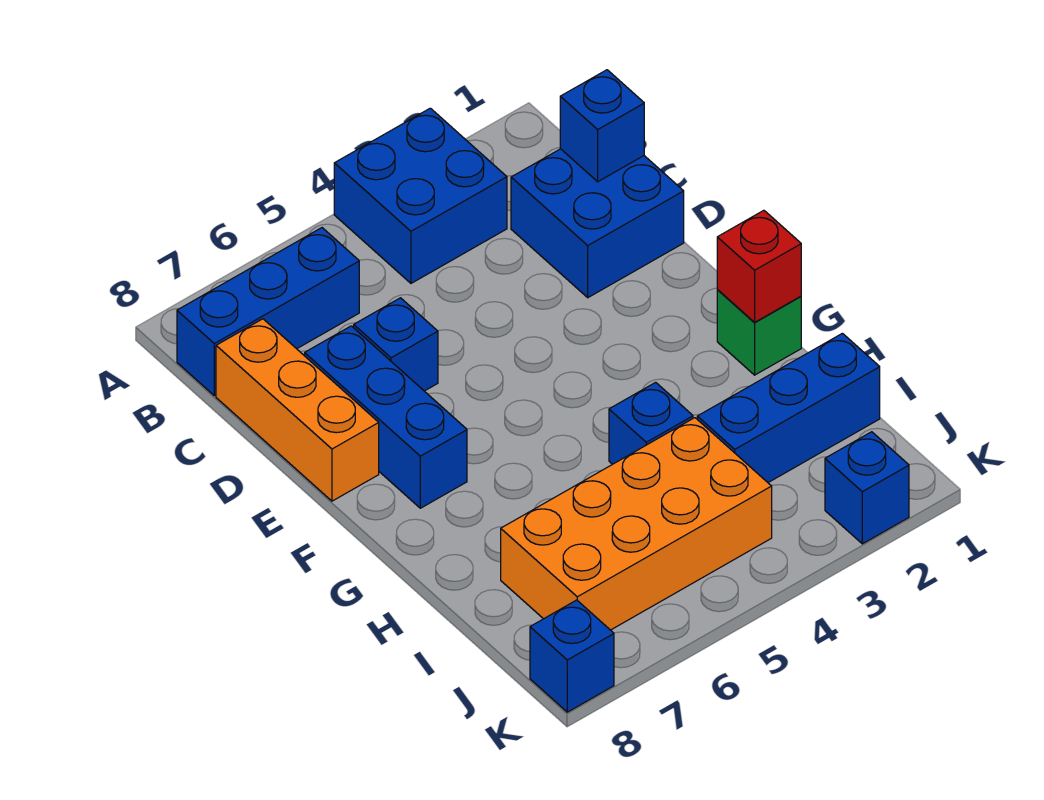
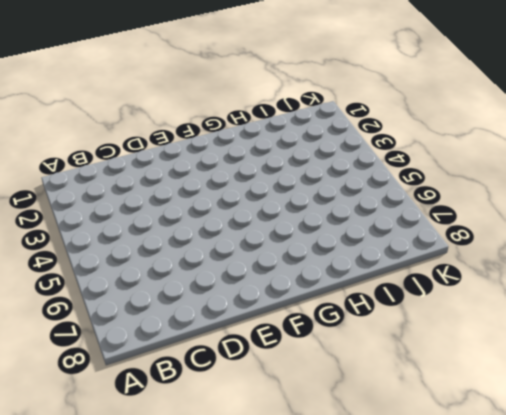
none -> blue brick A3:B4 level 1
none -> blue brick B6:B8 level 1
none -> blue brick C1:D2 level 1

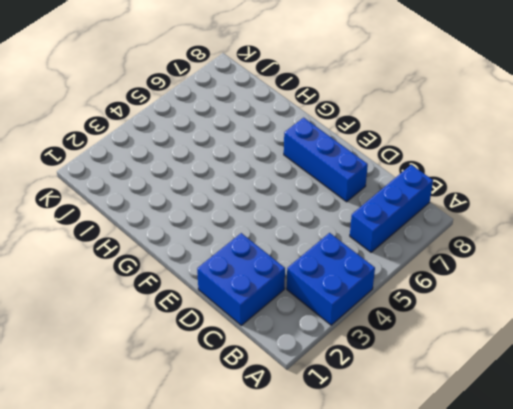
none -> orange brick C8:E8 level 1
none -> blue brick D6 level 1
none -> green brick G1 level 1

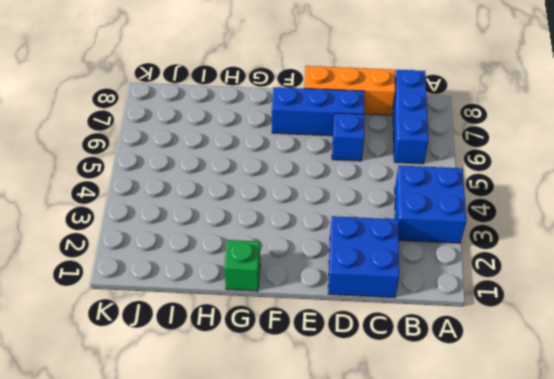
none -> blue brick H4 level 1
none -> blue brick I1:I3 level 1
none -> orange brick I4:J7 level 1

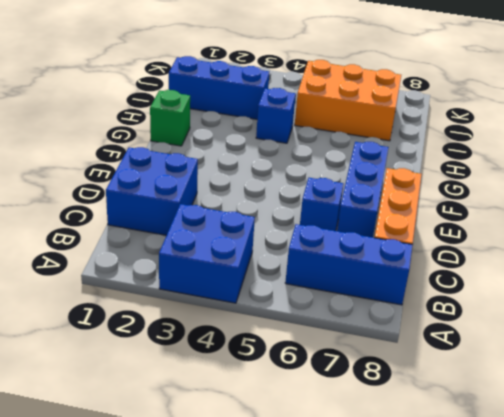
orange brick I5:J7 level 1 -> orange brick I4:J7 level 1
none -> blue brick K2 level 1
none -> blue brick K8 level 1
none -> blue brick C1 level 2

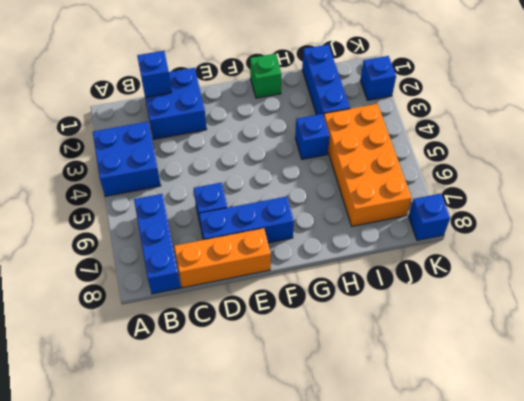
none -> red brick G1 level 2

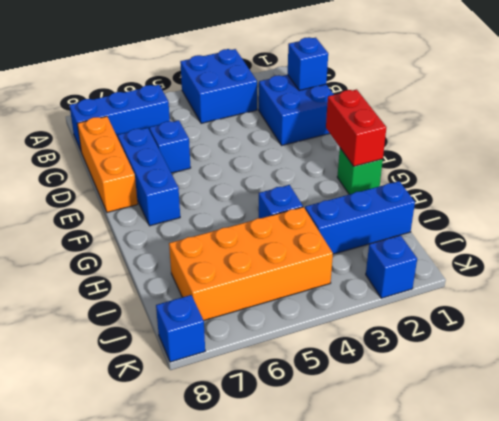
red brick F1:G1 level 2 -> red brick G1 level 2

